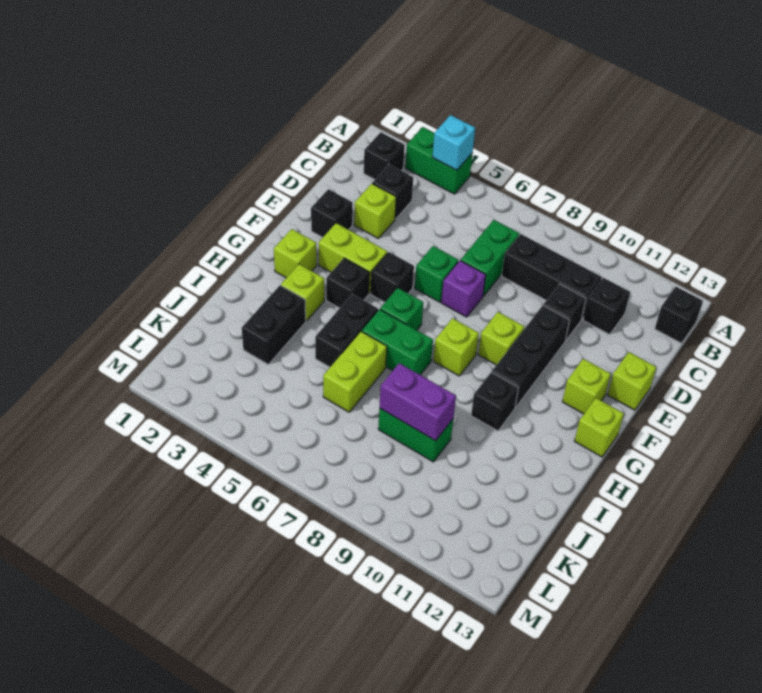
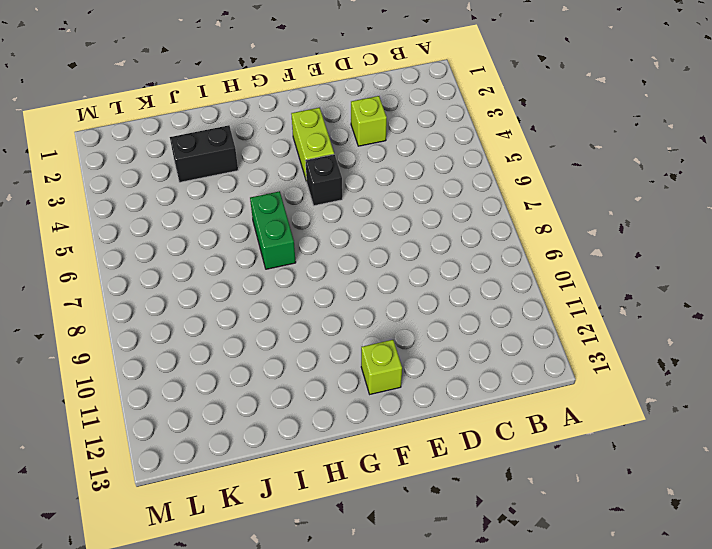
none -> green brick A3:A4 level 1
none -> black brick B2 level 1
none -> black brick B13 level 1
none -> black brick C3 level 1

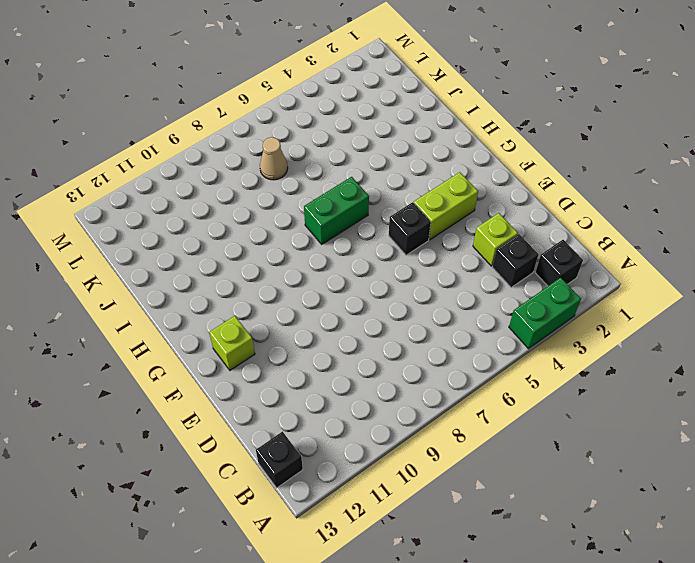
tan cone K7 level 1 -> none
none -> green brick C7:D7 level 1
none -> black brick C8:C10 level 1
none -> black brick C11 level 1
none -> black brick D10 level 1

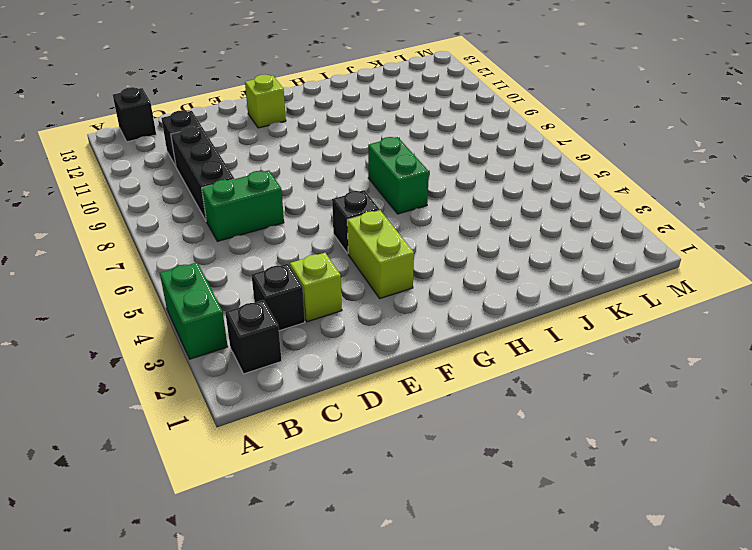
none -> black brick D10 level 1
none -> black brick E2 level 1
none -> green brick E6 level 1
none -> purple brick E7 level 1

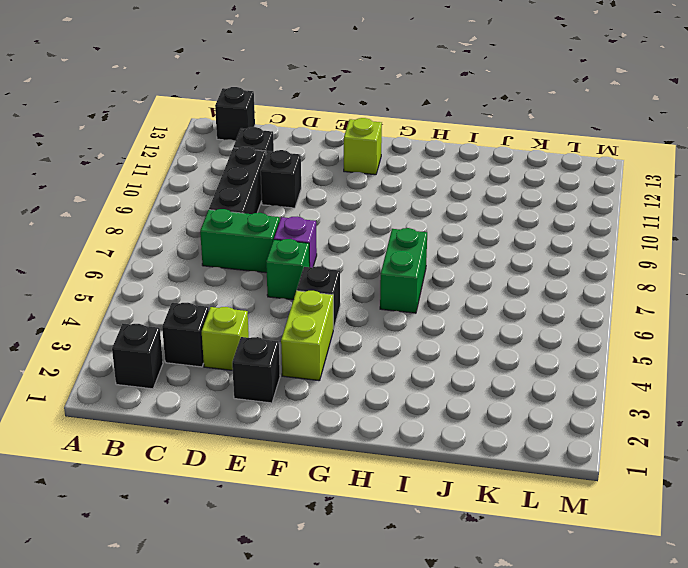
none -> green brick A3:A4 level 1
none -> black brick E10:G10 level 1
none -> lime brick E13 level 1
none -> lime brick F9 level 1

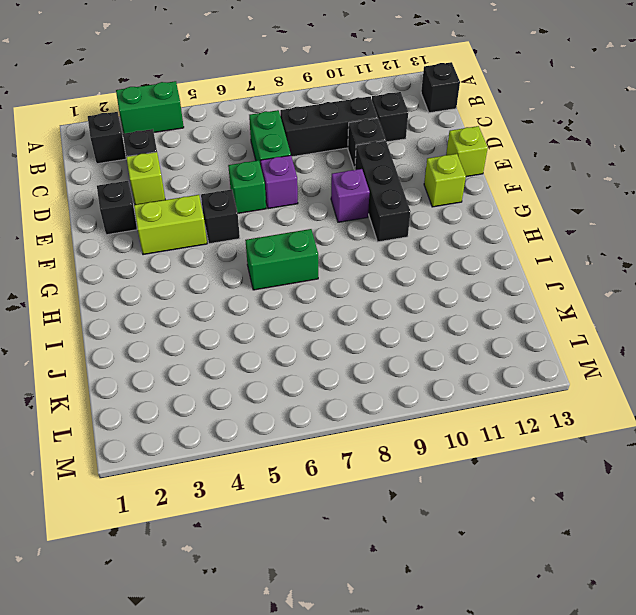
purple brick F9 level 1 -> lime brick F9 level 1
none -> lime brick G2 level 1
none -> black brick G4 level 1
none -> green brick G6 level 1
none -> lime brick G8 level 1

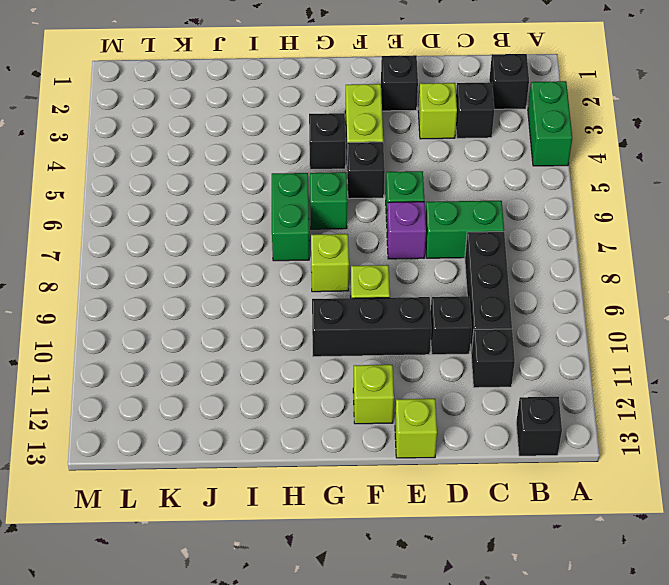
none -> lime brick G2 level 1
none -> lime brick G13 level 1
none -> lime brick H3 level 1
none -> black brick H5:I5 level 1

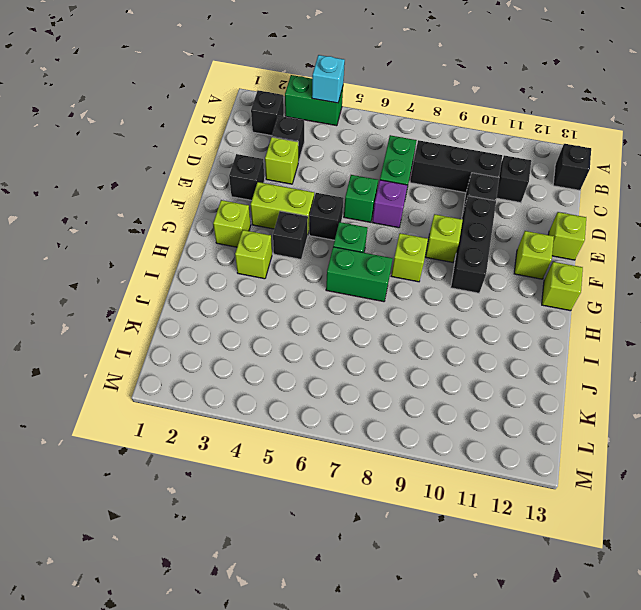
none -> black brick H5:I5 level 1
none -> black brick H10 level 1
none -> black brick I3:J3 level 1
none -> lime brick I6:J6 level 1

